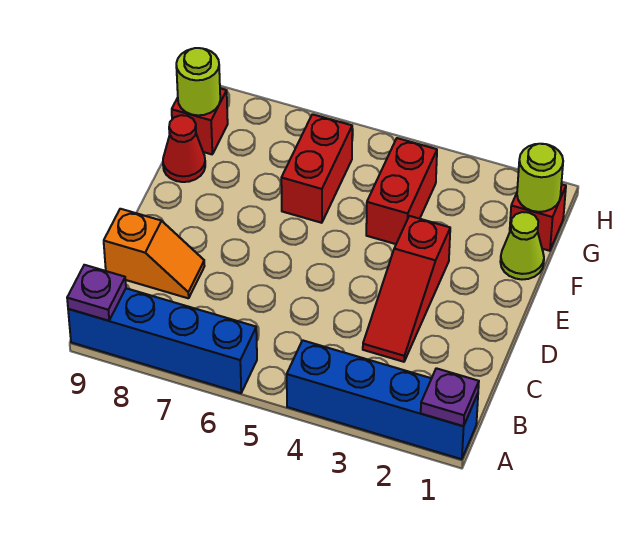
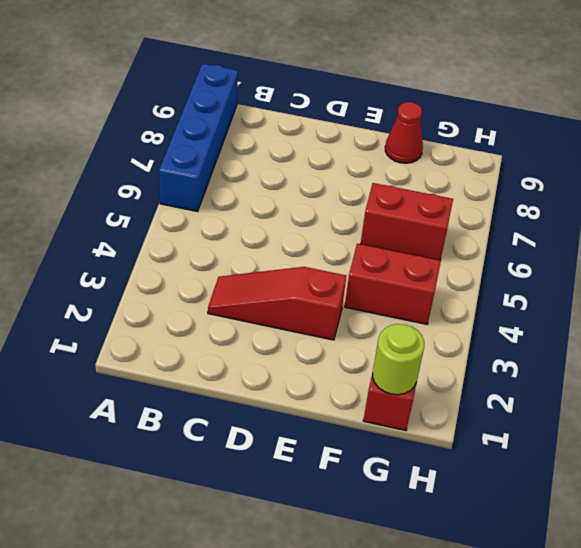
none -> blue brick A1:A4 level 1
none -> orange slope C8:C9 level 1 top 9
none -> lime cone F1 level 1

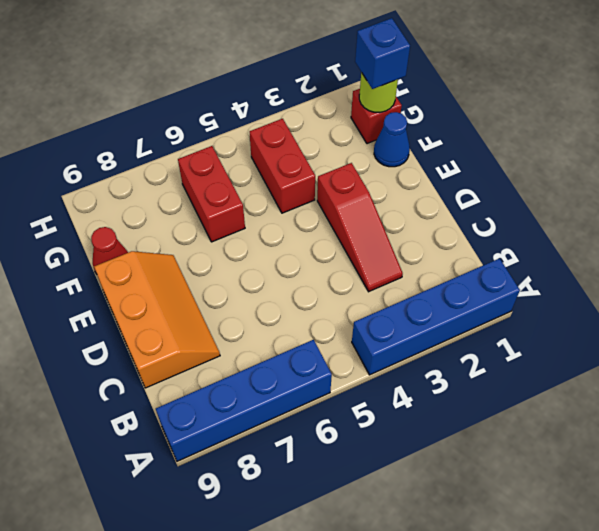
orange slope C8:E9 level 1 top 9 -> orange slope C8:C9 level 1 top 9
blue cone F1 level 1 -> lime cone F1 level 1
blue brick G1 level 3 -> none
none -> red brick G9 level 1
none -> purple plate A1 level 2
none -> purple plate A9 level 2

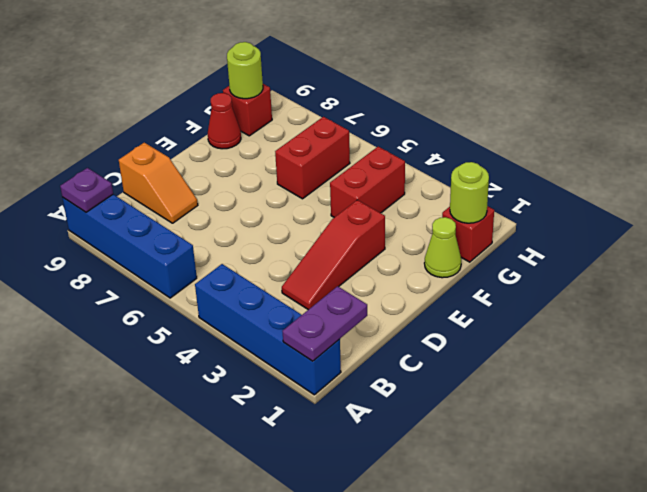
purple plate A1:B1 level 2 -> purple plate A1 level 2

